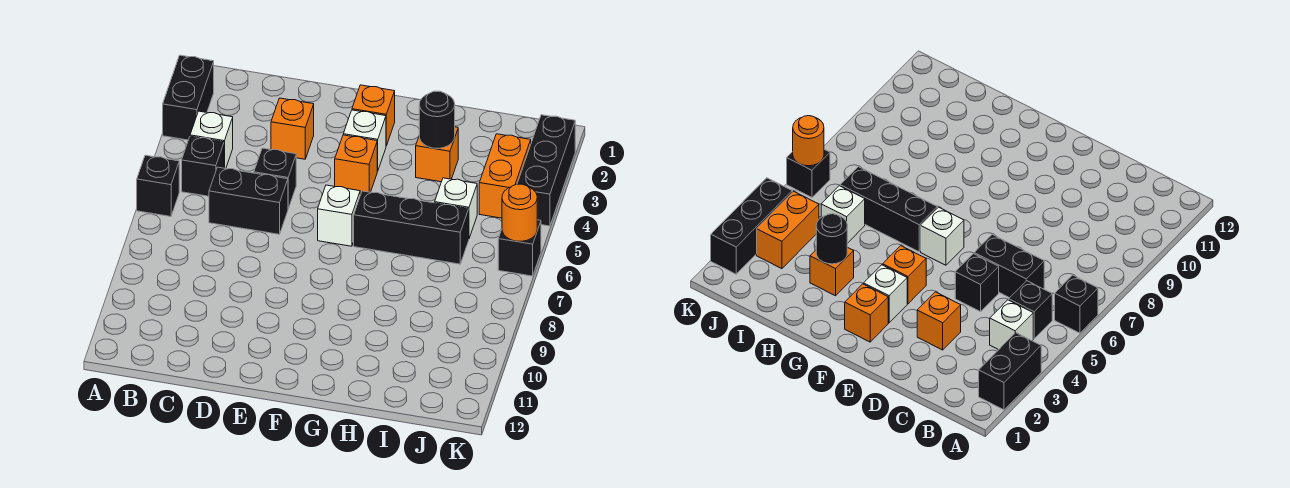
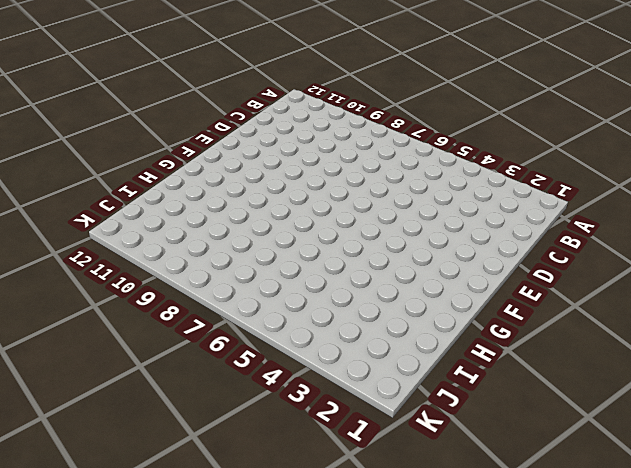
none -> black brick A2:A3 level 1
none -> black brick A6 level 1
none -> white brick B4 level 1

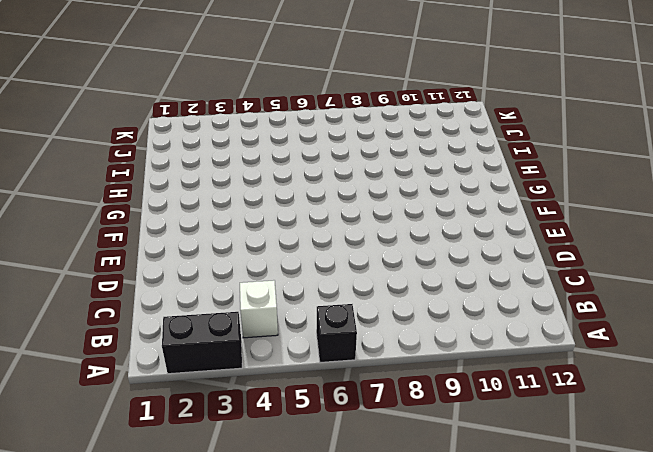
none -> black brick B5 level 1
none -> black brick C6:D6 level 1
none -> orange brick D3 level 1

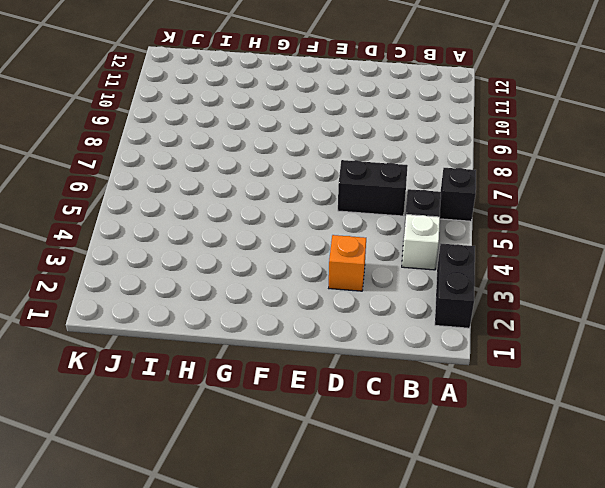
none -> black brick D5 level 1
none -> orange brick F2 level 1
none -> white brick F3 level 1

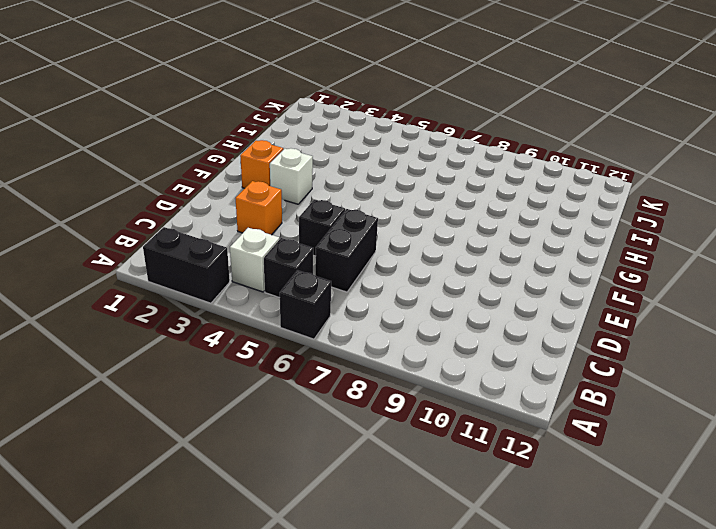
none -> orange brick F4 level 1
none -> white brick F6 level 1
none -> black brick G6:I6 level 1

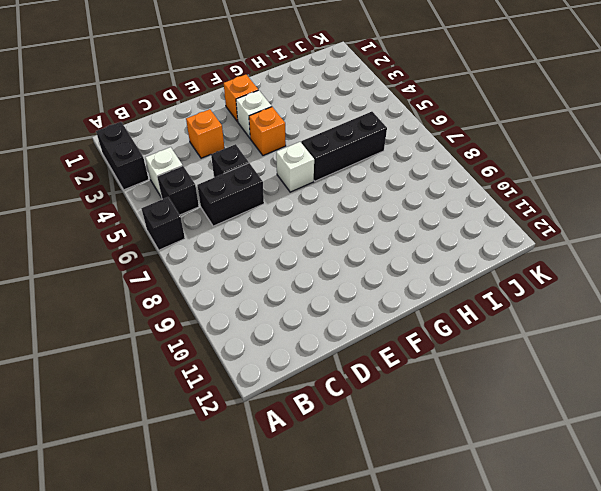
none -> orange brick H3 level 1
none -> white brick I5 level 1
none -> orange brick J3:J4 level 1

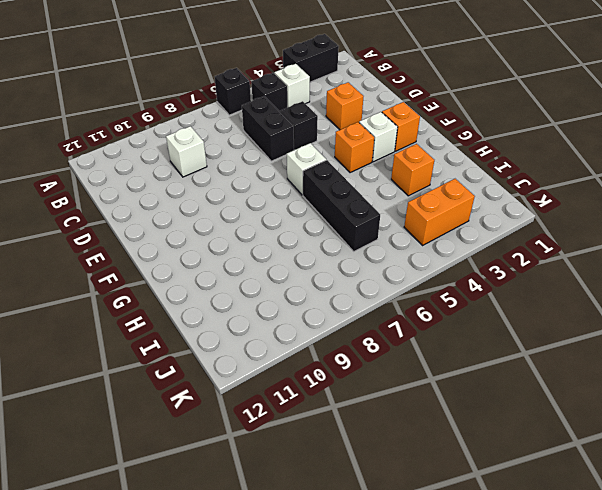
white brick C9 level 1 -> white brick I5 level 1
none -> black brick K2:K4 level 1
none -> black brick K6 level 1
none -> black round brick H3 level 2

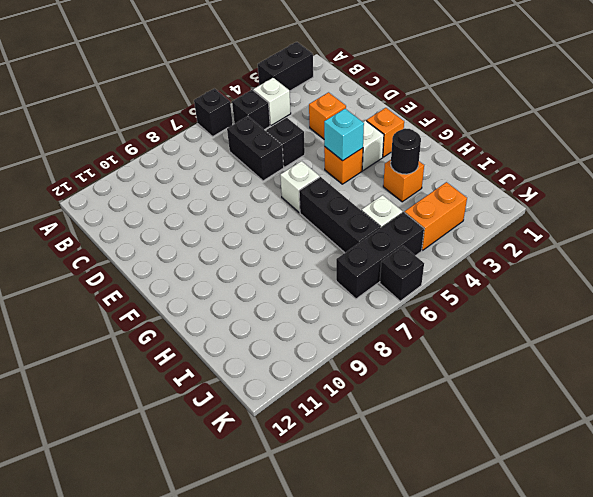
cyan brick F4 level 2 -> none
black brick J5:J7 level 1 -> black brick K2:K4 level 1
none -> orange round brick K6 level 2

